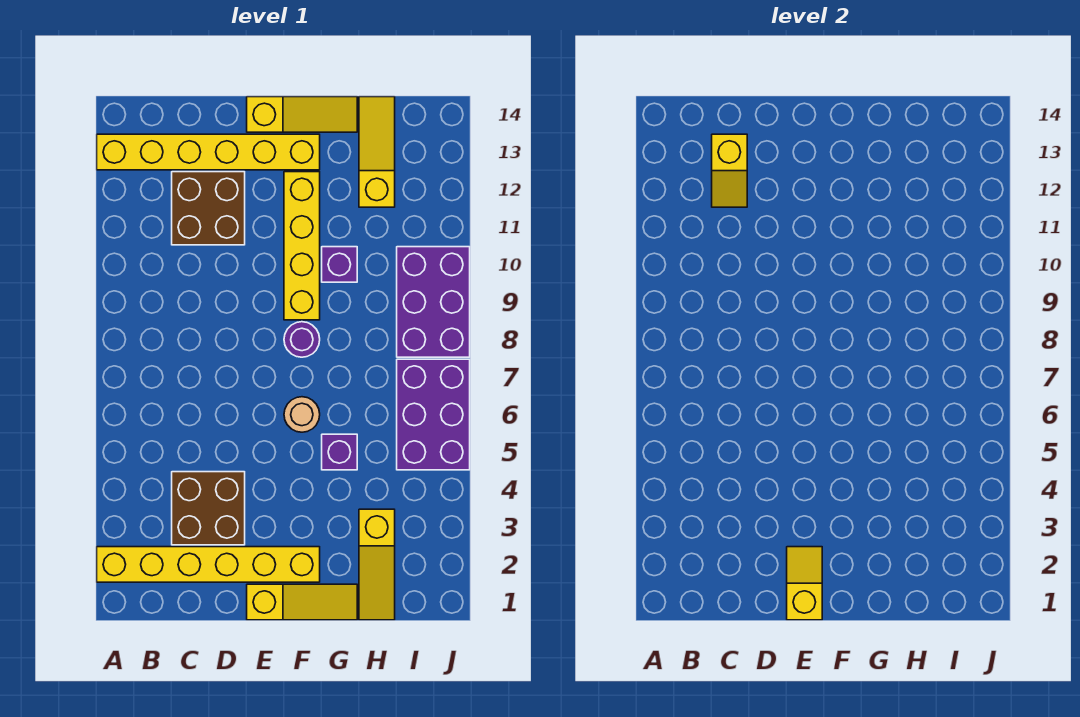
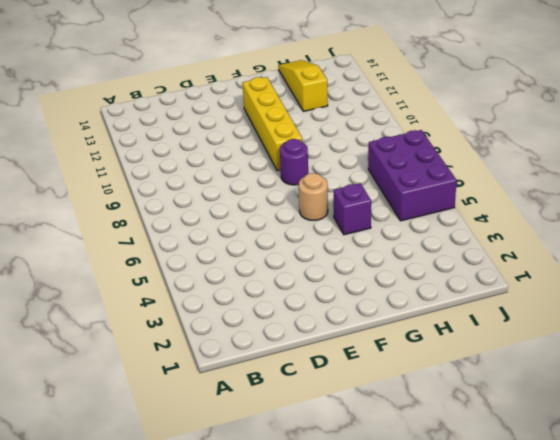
none -> yellow brick A2:F2 level 1
none -> yellow brick A13:F13 level 1
none -> brown brick C3:D4 level 1

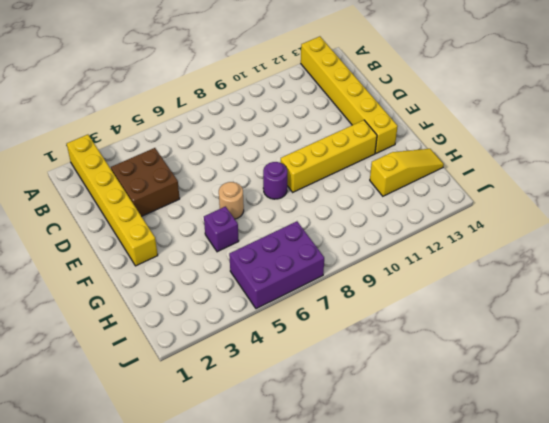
none -> brown brick C11:D12 level 1
none -> yellow slope E1:G1 level 1 top E
none -> yellow slope E14:G14 level 1 top E

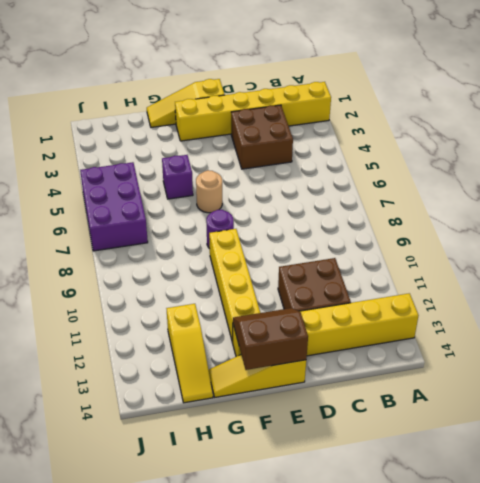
brown slope E13:F14 level 2 top 14 -> none
none -> purple brick G10 level 1
none -> yellow slope H1:H3 level 1 top 3
none -> purple brick I8:J10 level 1

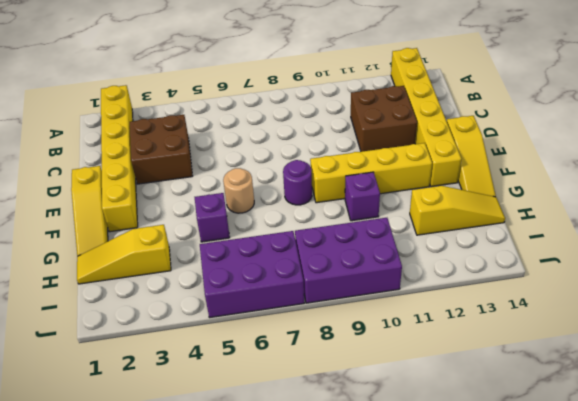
none -> yellow slope C12:C13 level 2 top 13
none -> yellow slope E1:E2 level 2 top 1

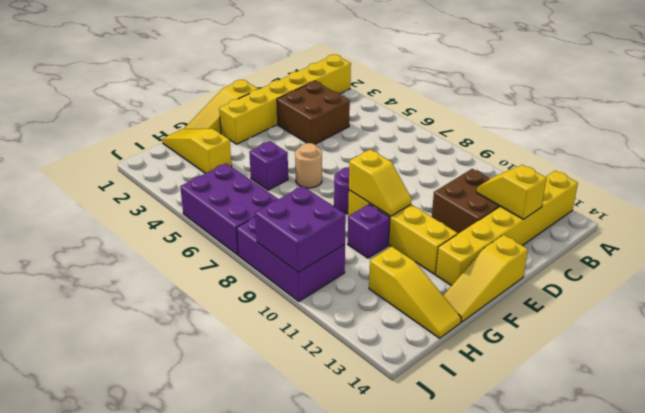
yellow slope F9:F10 level 2 top 9 -> yellow slope E1:E2 level 2 top 1
purple brick I9:J10 level 2 -> none

